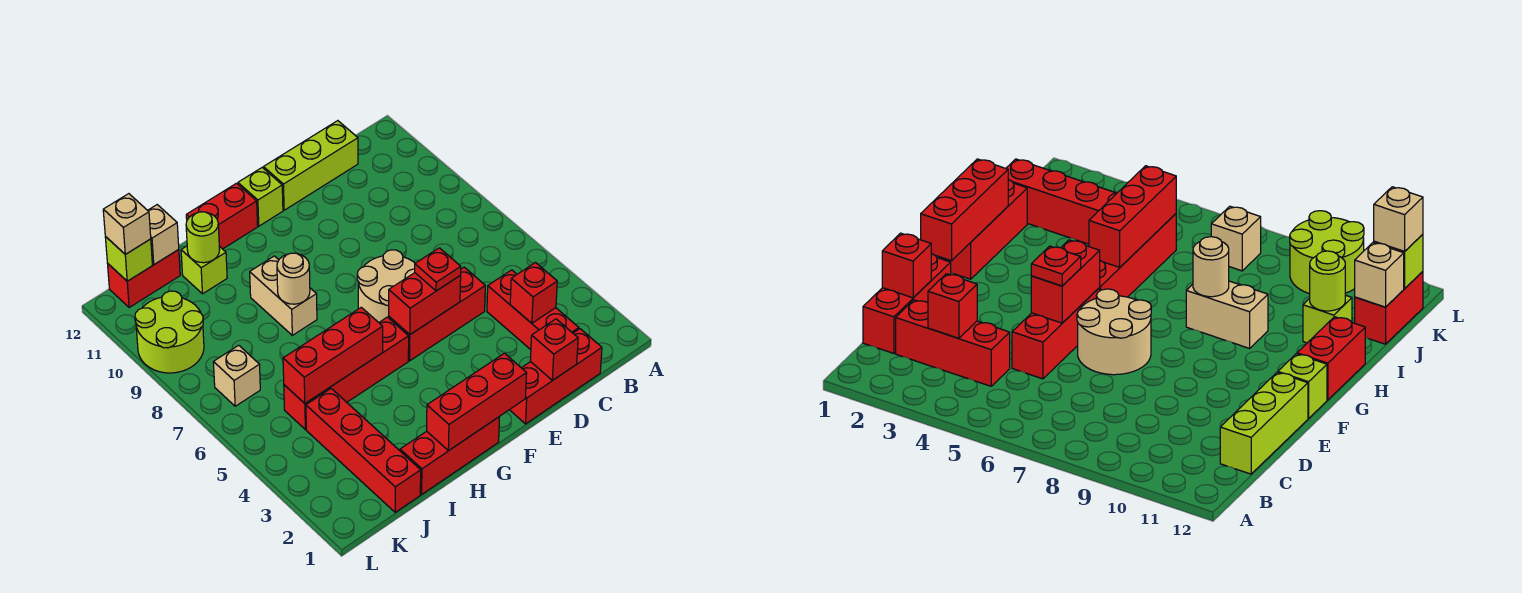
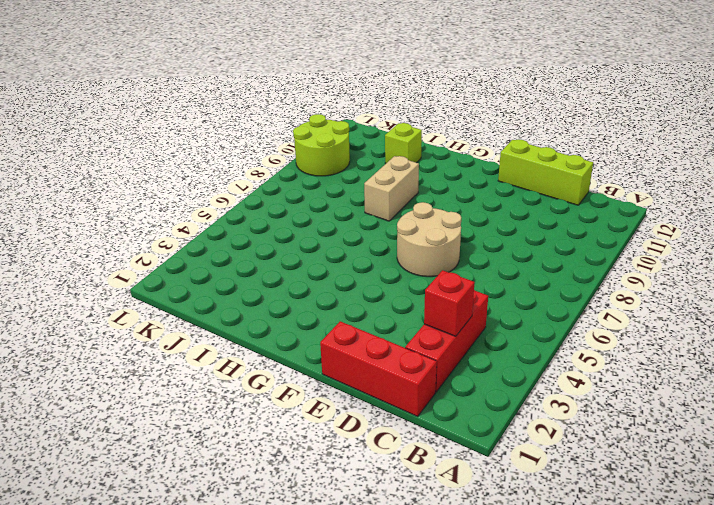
none -> red brick D5:F5 level 1
none -> lime brick F12 level 1
none -> red brick G1:I1 level 1

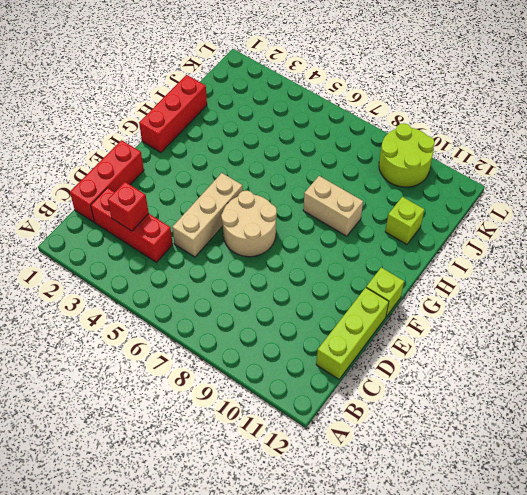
tan brick D5:F5 level 1 -> red brick D5:F5 level 1
none -> red brick G5:J5 level 1
none -> red brick G12:H12 level 1
none -> red brick J1:J4 level 1

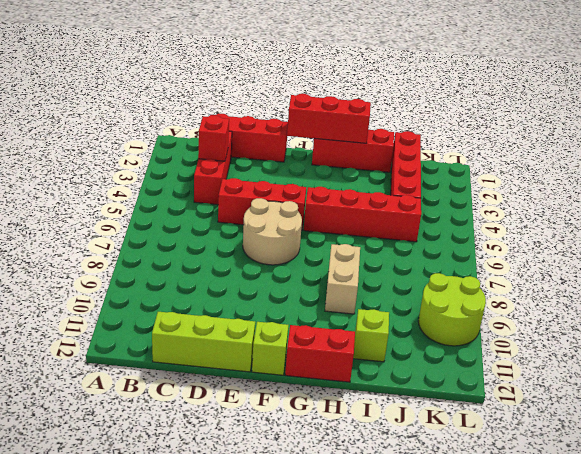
none -> red brick J12:K12 level 1
none -> tan brick K7 level 1
none -> red brick D1 level 2

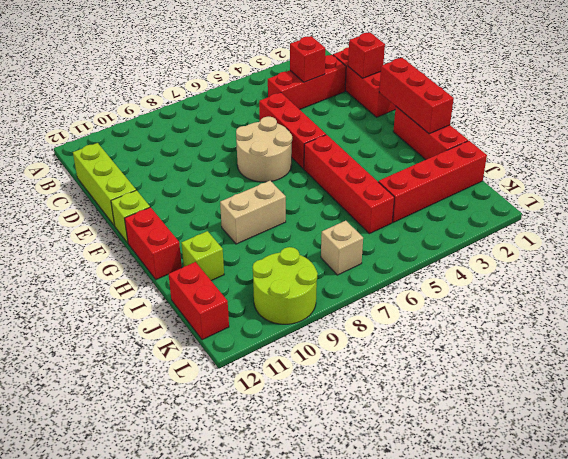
none -> red brick E5:F5 level 2
none -> red brick H5:J5 level 2
none -> tan round brick H8 level 2

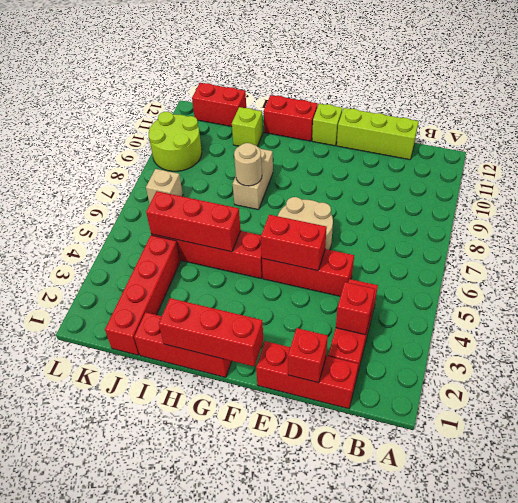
none -> lime round brick I11 level 2
none -> tan brick J12 level 2
none -> lime brick K12 level 2

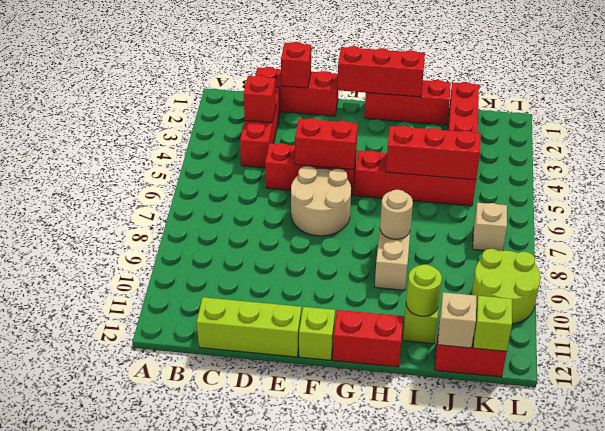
none -> red plate E5 level 3
none -> tan brick K12 level 3

